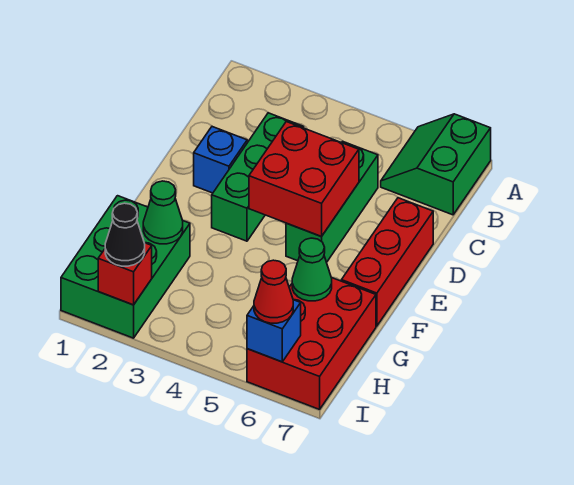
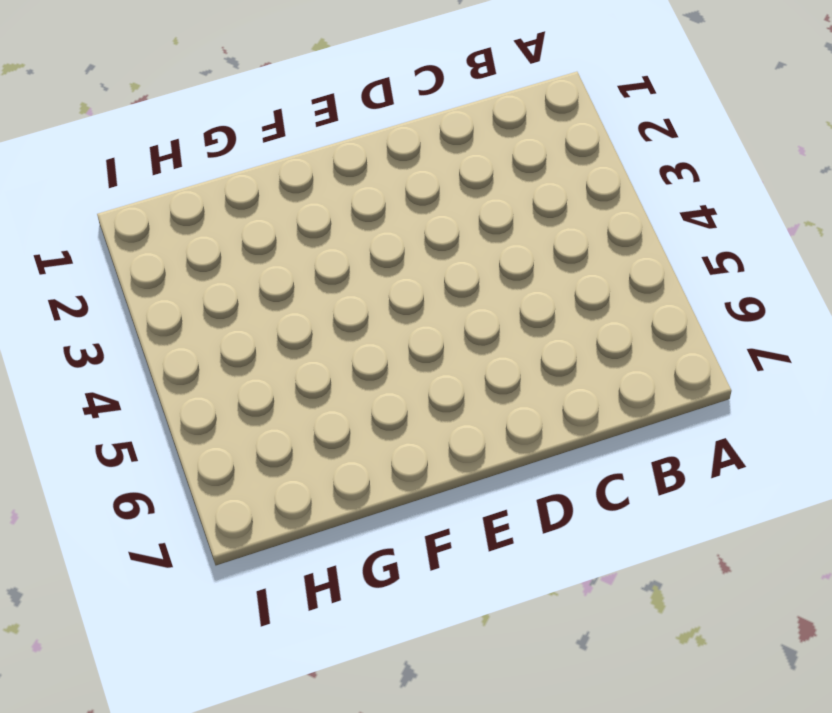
none -> green slope A6:B7 level 1 top 7
none -> green brick C3:E3 level 1
none -> green brick C5:E5 level 1

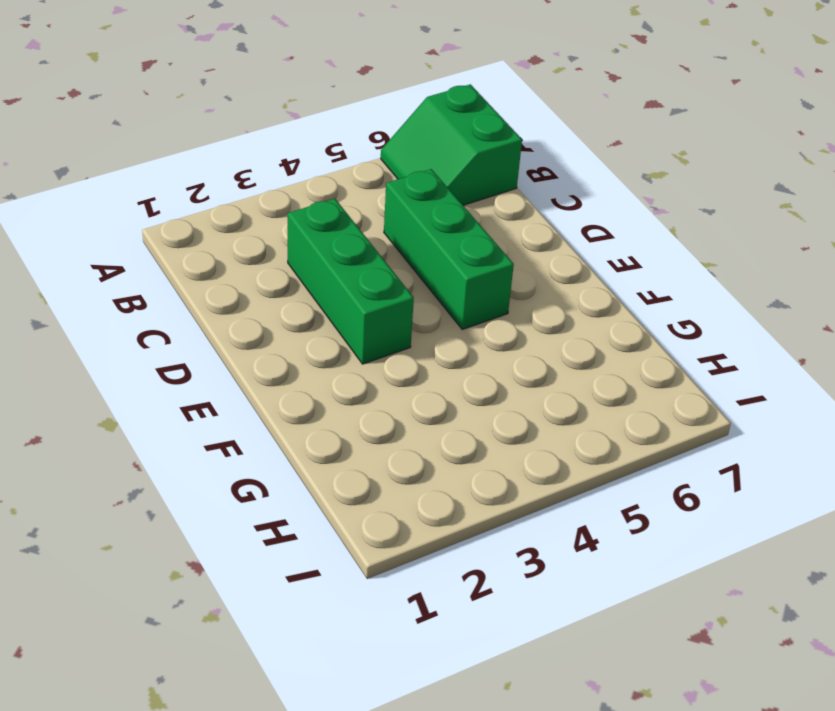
none -> blue brick D2 level 1
none -> red brick D7:F7 level 1
none -> green brick G1:I2 level 1

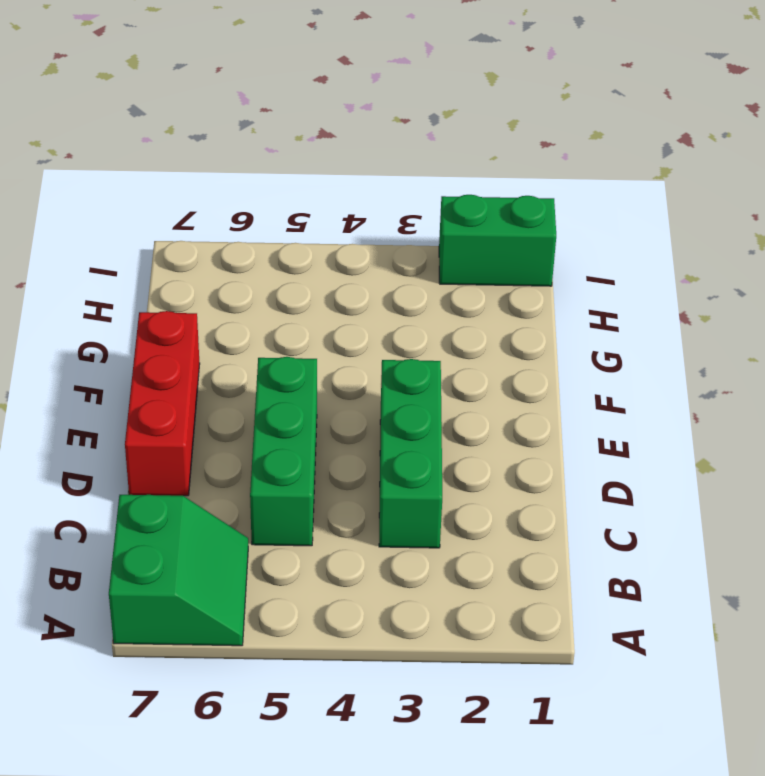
green brick I1:I2 level 1 -> green brick G1:I2 level 1
none -> blue brick D2 level 1
none -> red brick G6:I7 level 1
none -> red brick D4:E5 level 2

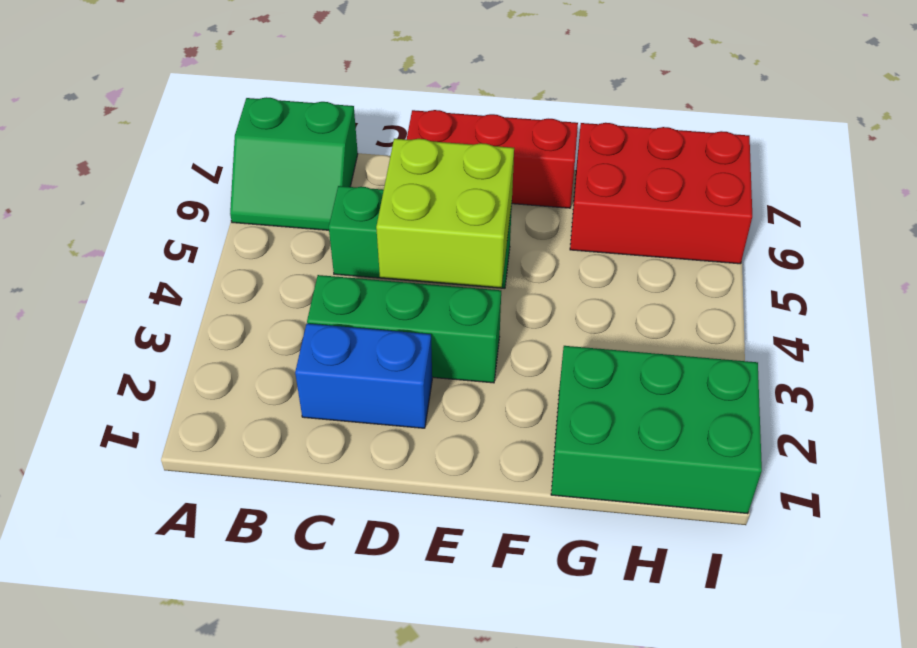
blue brick C2:D2 level 1 -> blue brick D2 level 1
lime brick D4:E5 level 2 -> red brick D4:E5 level 2
none -> green cone G2 level 2
none -> green cone G6 level 2
none -> red brick I2 level 2

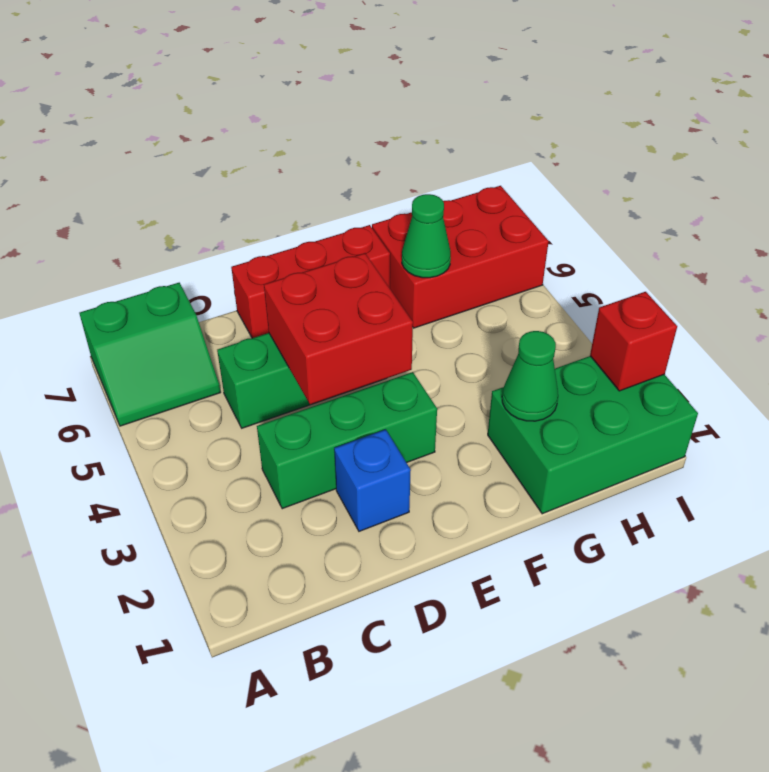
none -> blue brick I6 level 2
none -> black cone I2 level 3
none -> red cone I6 level 3

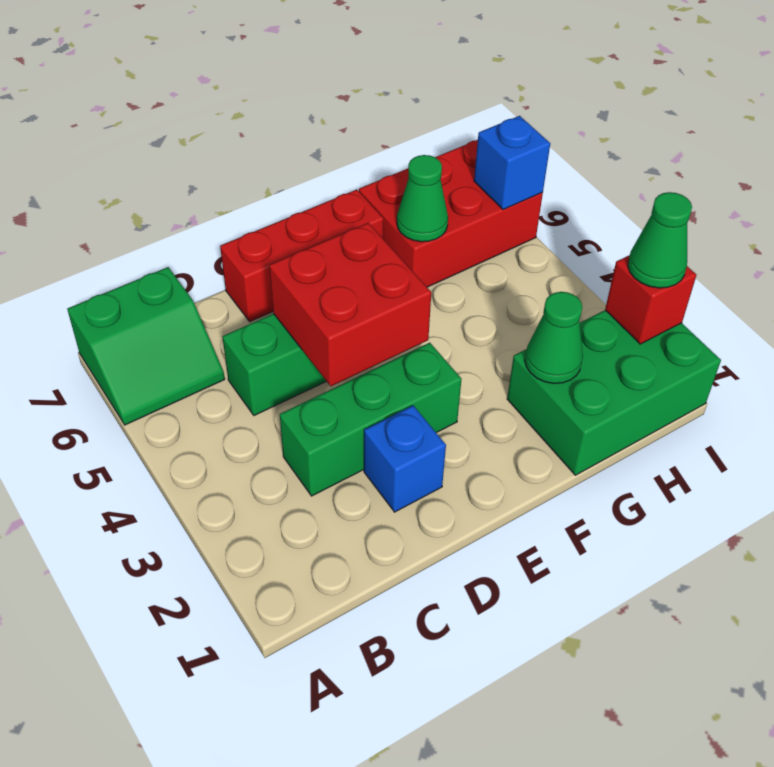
green cone I2 level 3 -> black cone I2 level 3
none -> red cone I6 level 3

